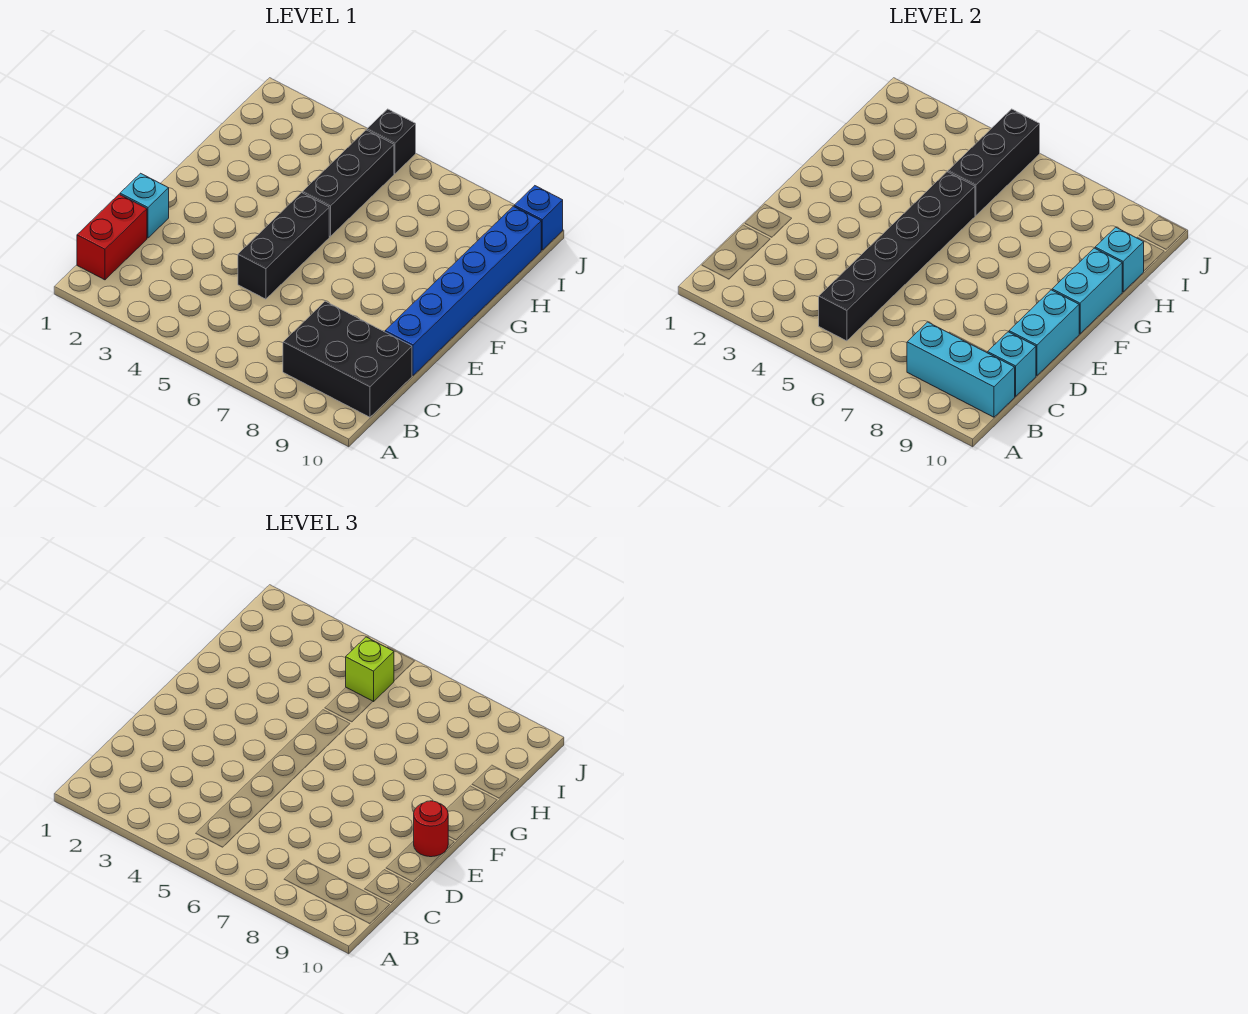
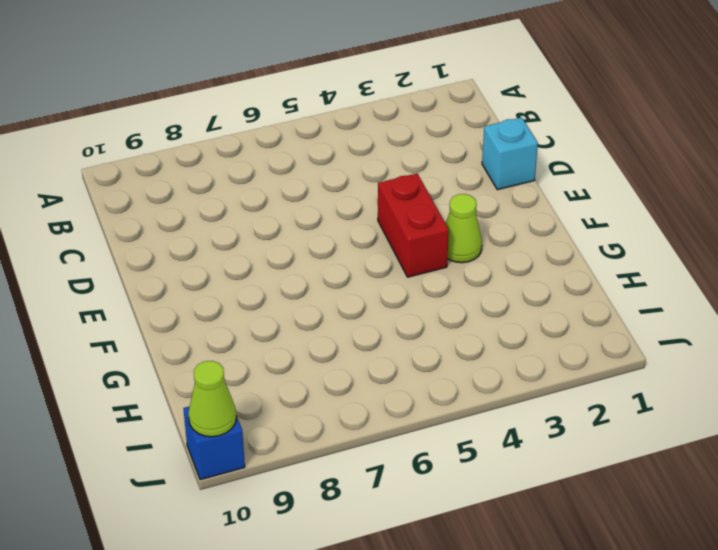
red brick E4:F4 level 1 -> red brick B1:C1 level 1
lime cone F3 level 1 -> none
lime cone J10 level 2 -> none
none -> black brick B8:C10 level 1
none -> black brick D5:F5 level 1
none -> blue brick D10:I10 level 1

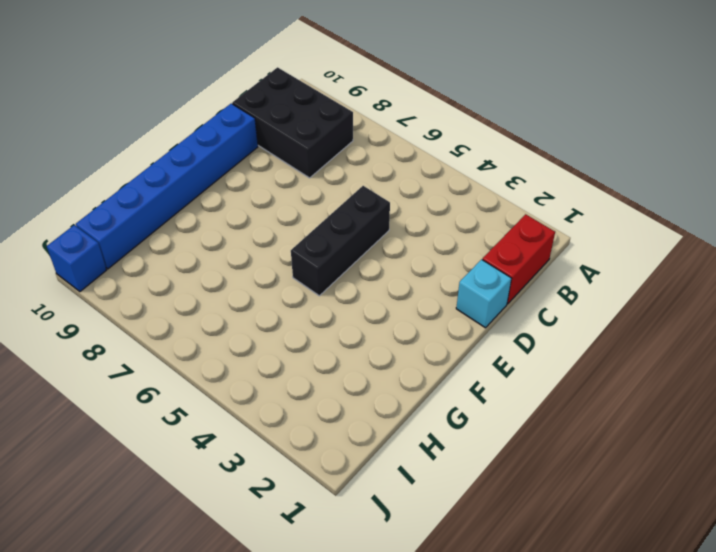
none -> black brick G5:I5 level 1
none -> black brick J5 level 1
none -> black brick B5:G5 level 2

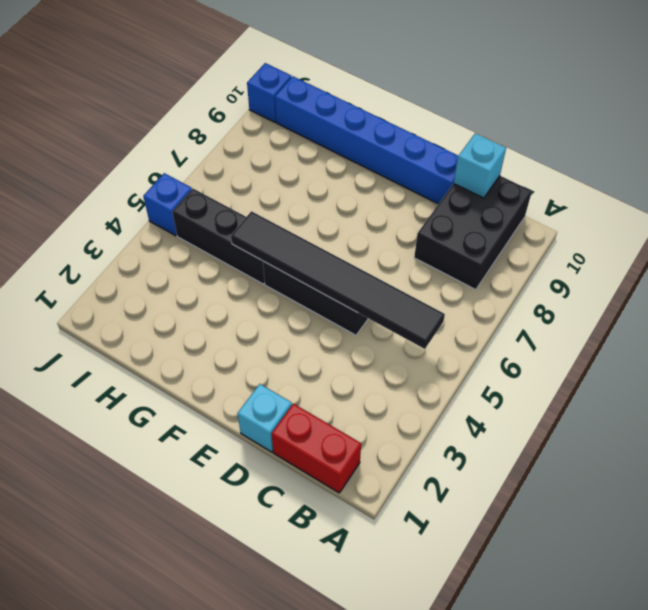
black tile B5:G5 level 2 -> black brick B5:G5 level 2
blue brick J5 level 1 -> black brick J5 level 1
none -> cyan brick B8:B10 level 2
none -> cyan brick D10:E10 level 2
none -> cyan brick F10:G10 level 2

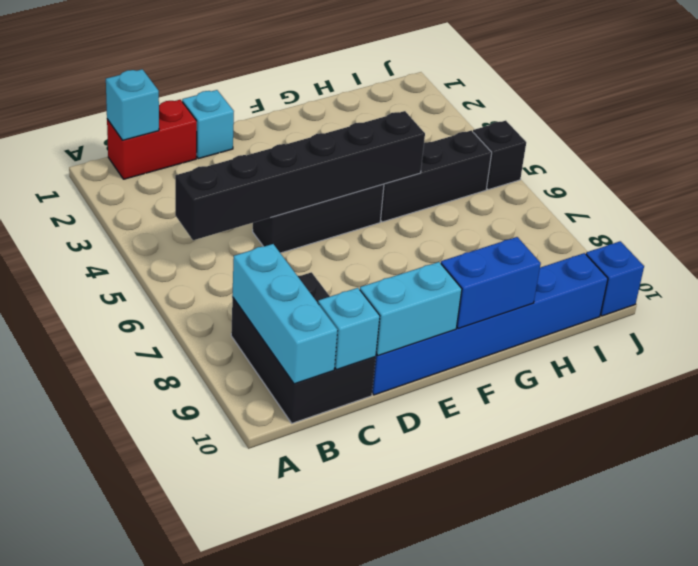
cyan brick B1 level 2 -> cyan brick H10 level 2
blue brick F10:G10 level 2 -> cyan brick F10:G10 level 2
none -> black brick H5:J5 level 2
none -> red round brick E10 level 3
none -> lime brick I5 level 3

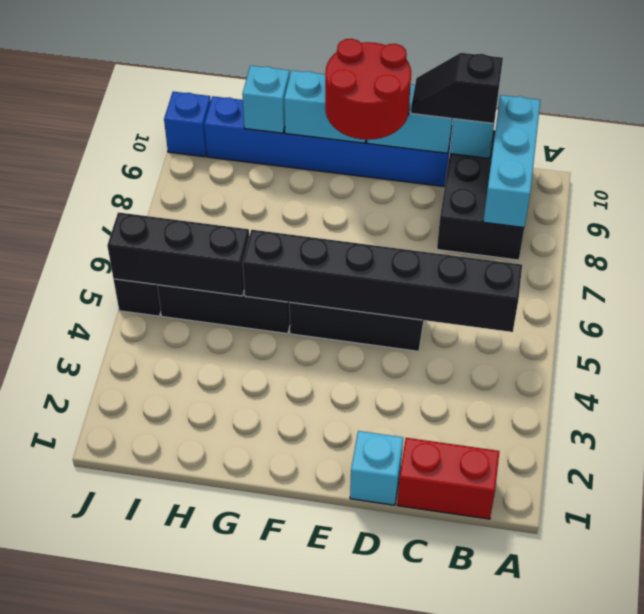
black slope C10:D10 level 3 top C -> none
red round brick E9:F10 level 3 -> red round brick E10 level 3
none -> lime brick I5 level 3

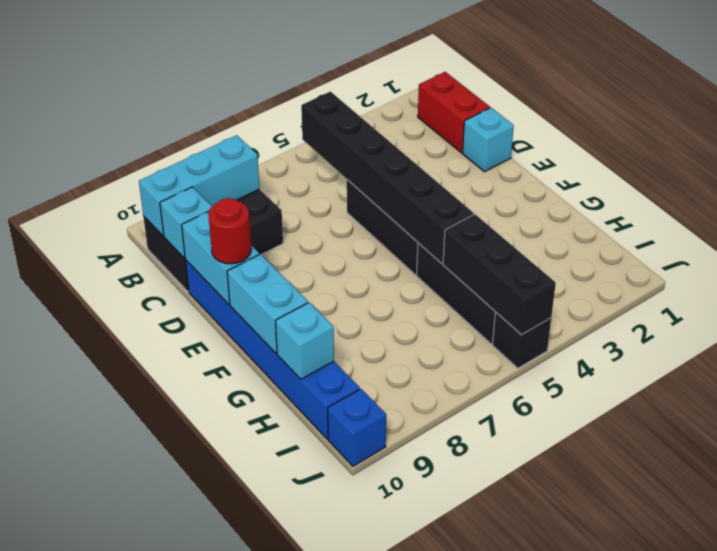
none -> lime brick I5 level 3

